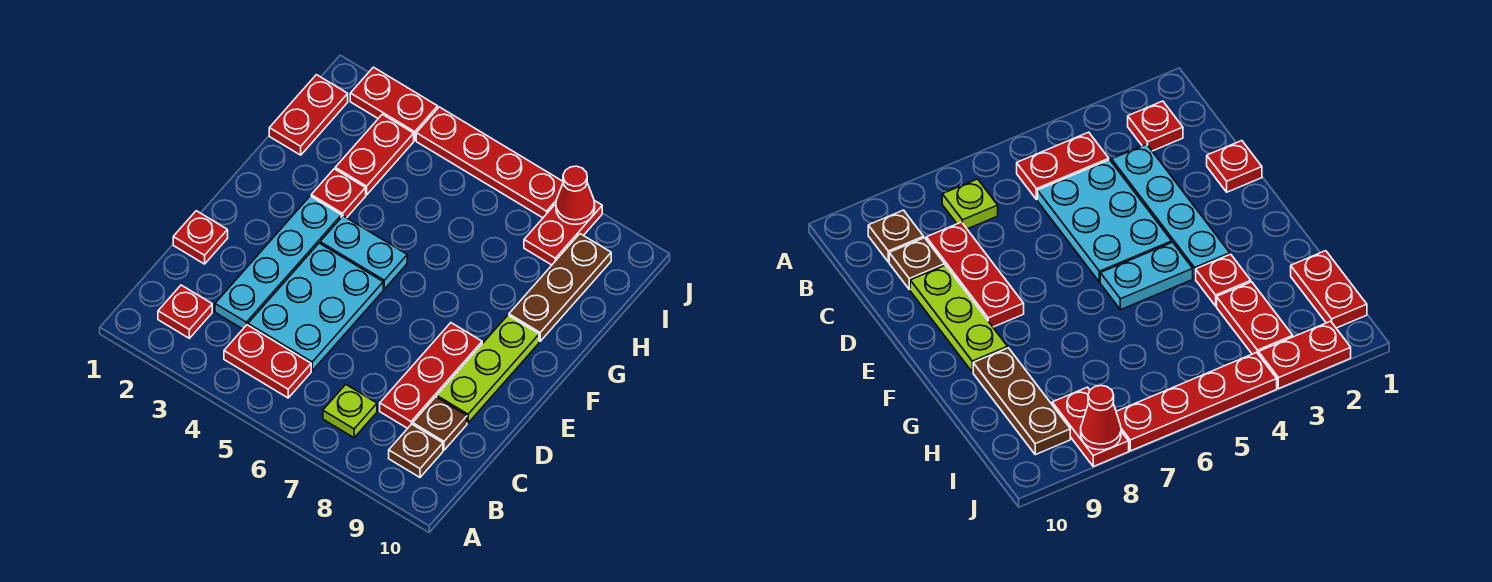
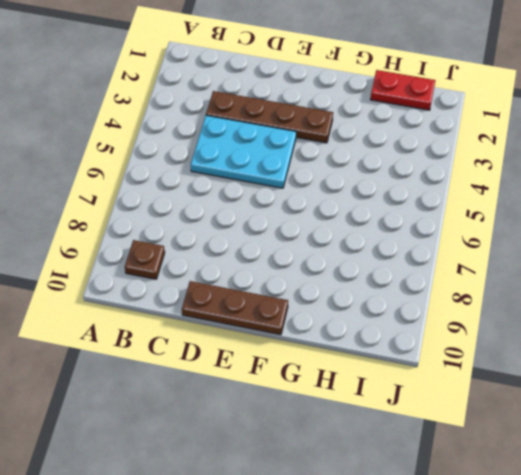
brown plate C3:F3 level 1 -> cyan plate C3:F3 level 1
brown plate D10:F10 level 1 -> brown plate G9:I9 level 1
none -> red plate B2 level 1
none -> red plate B4:B5 level 1
none -> lime plate B7 level 1

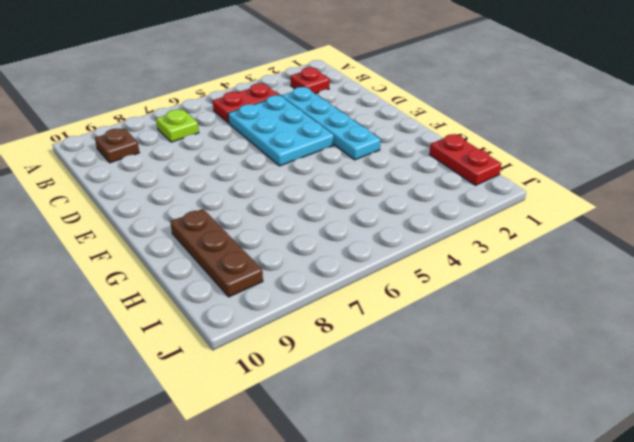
none -> red plate C8:E8 level 1
none -> brown plate C9 level 1
none -> red plate D1 level 1

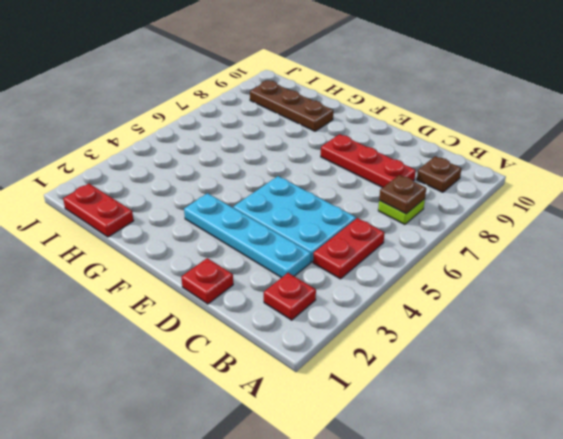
brown plate B7 level 2 -> brown plate C9 level 1
none -> lime plate D9:F9 level 1
none -> cyan plate F4:F5 level 1
none -> red plate G3 level 1

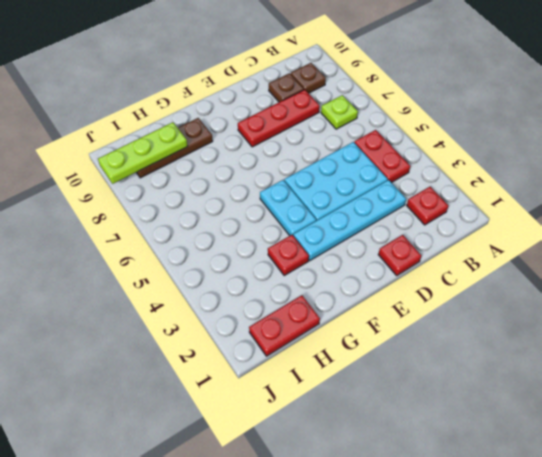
lime plate H9:J9 level 2 -> lime plate D9:F9 level 1
none -> red plate H3:I3 level 1
none -> red plate I8:J8 level 1
none -> red plate J2:J3 level 1

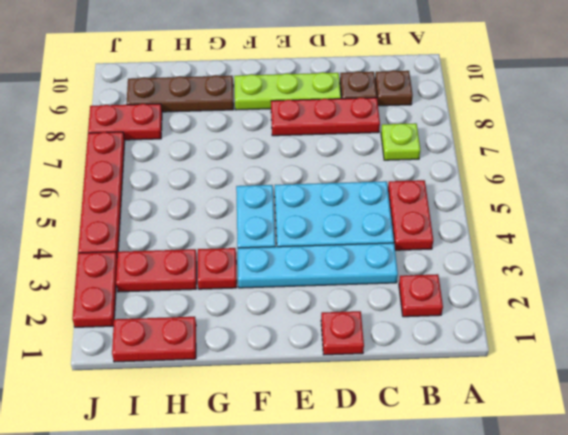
none -> red cone J8 level 2

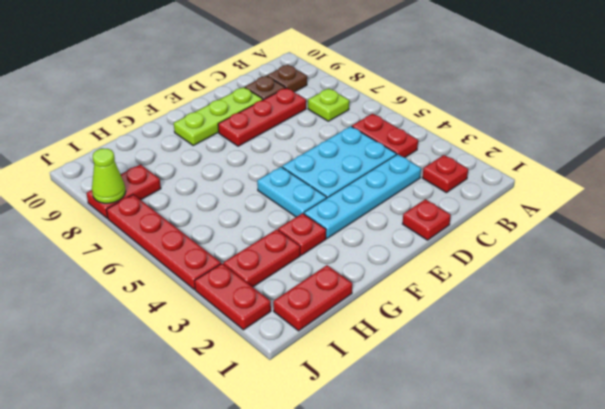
lime cone J8 level 2 -> red cone J8 level 2
none -> brown plate G9:I9 level 1

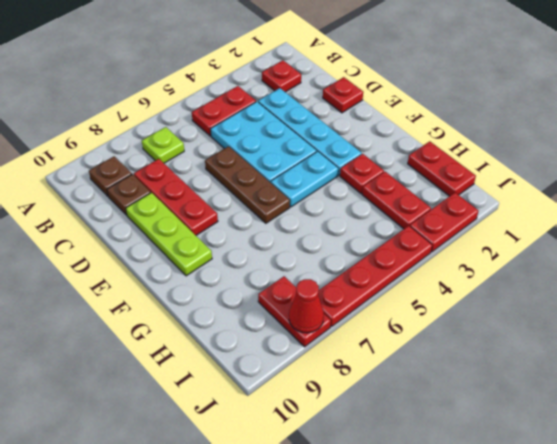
brown plate D6:F6 level 1 -> brown plate G9:I9 level 1

